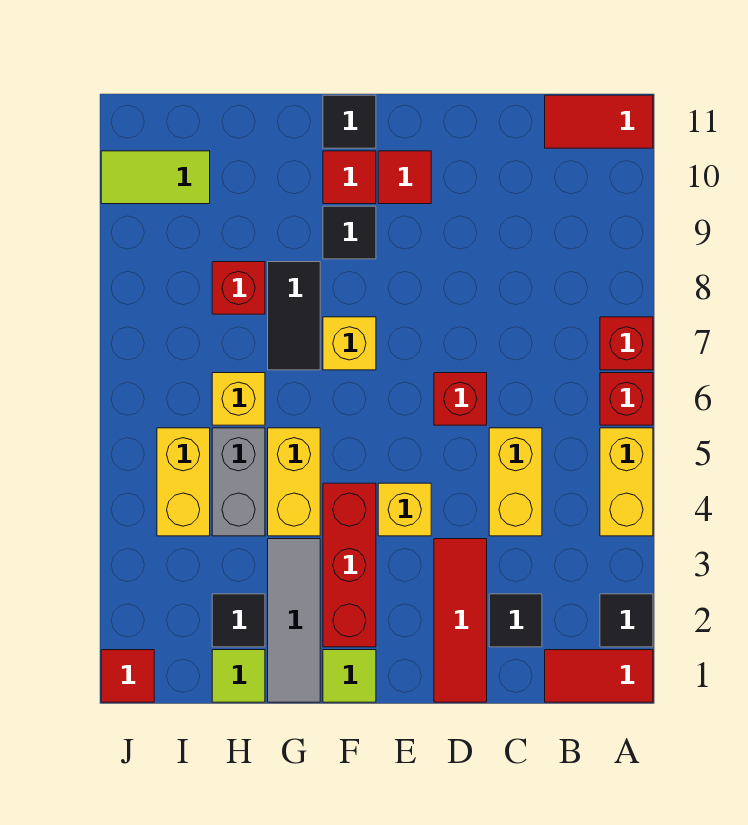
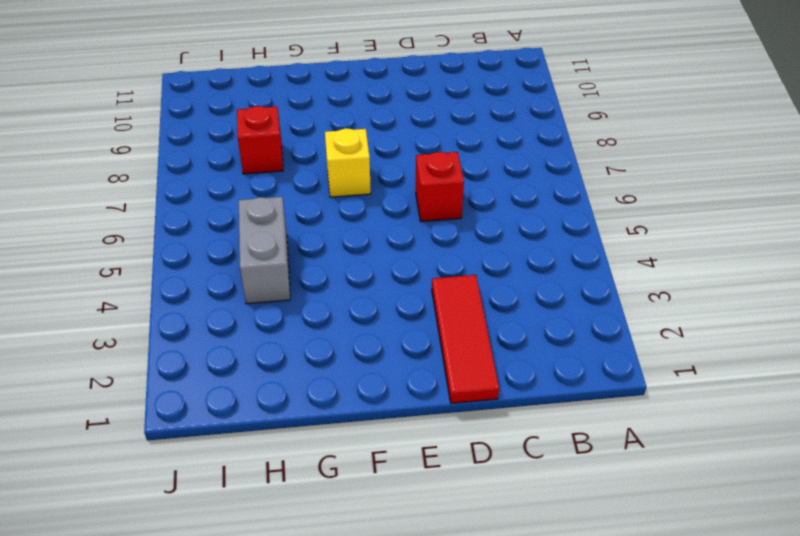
none -> red tile A1:B1 level 1
none -> black tile A2 level 1
none -> yellow brick A4:A5 level 1

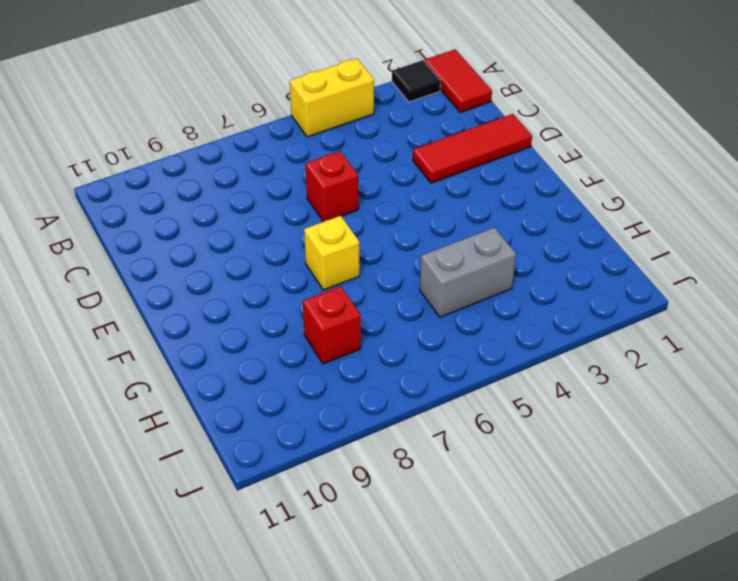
none -> red brick A6 level 1
none -> red brick A7 level 1
none -> red tile A11:B11 level 1

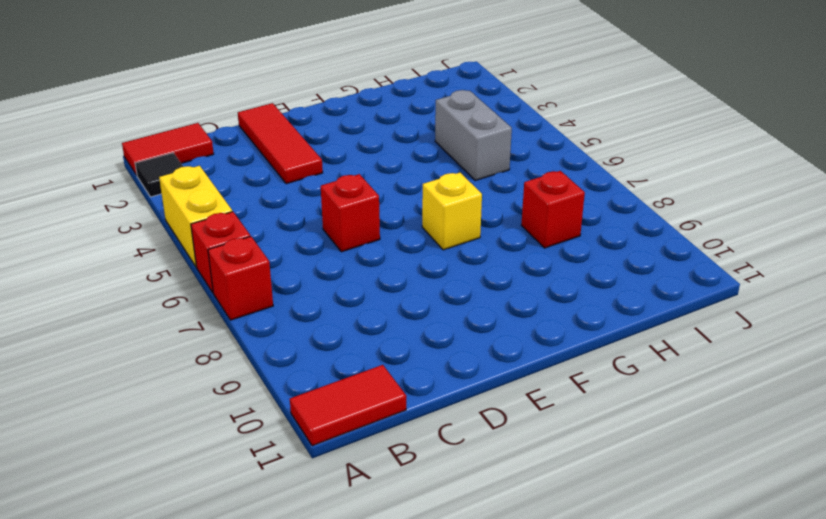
none -> black tile C2 level 1
none -> yellow brick C4:C5 level 1
none -> yellow brick E4 level 1

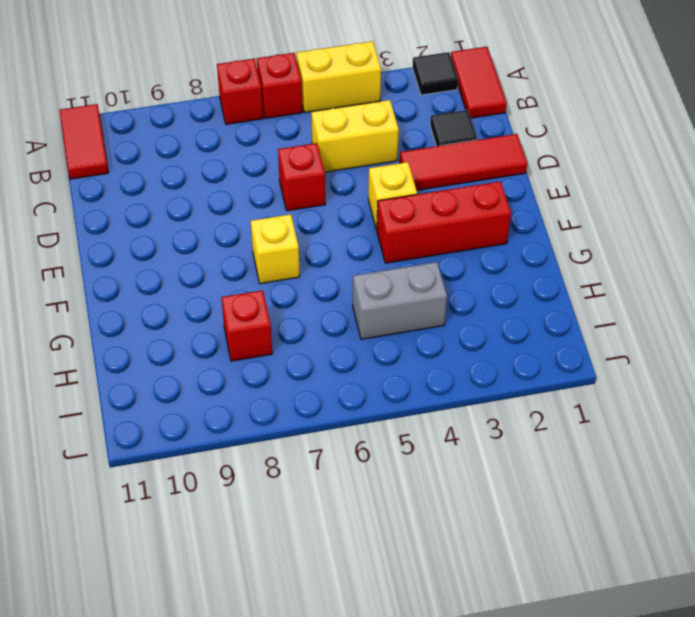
none -> red tile E10 level 1
none -> lime tile F1 level 1
none -> black tile F9 level 1

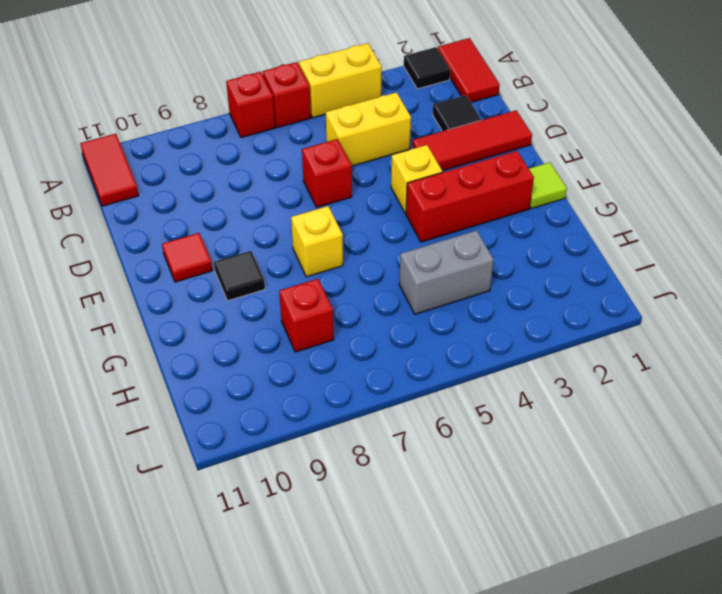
none -> red tile F10 level 1
none -> black tile F11 level 1
none -> grey tile G1:G3 level 1

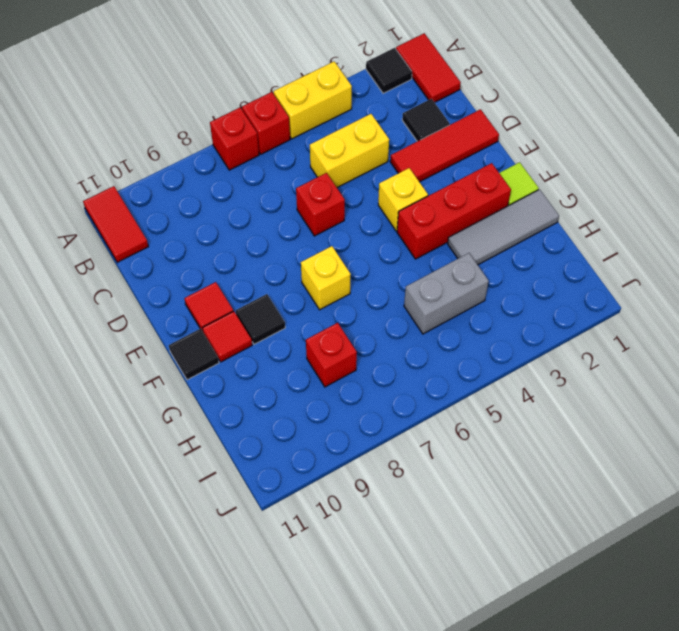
none -> yellow brick G4:G5 level 1
none -> black tile G7:G8 level 1
none -> lime tile H1 level 1

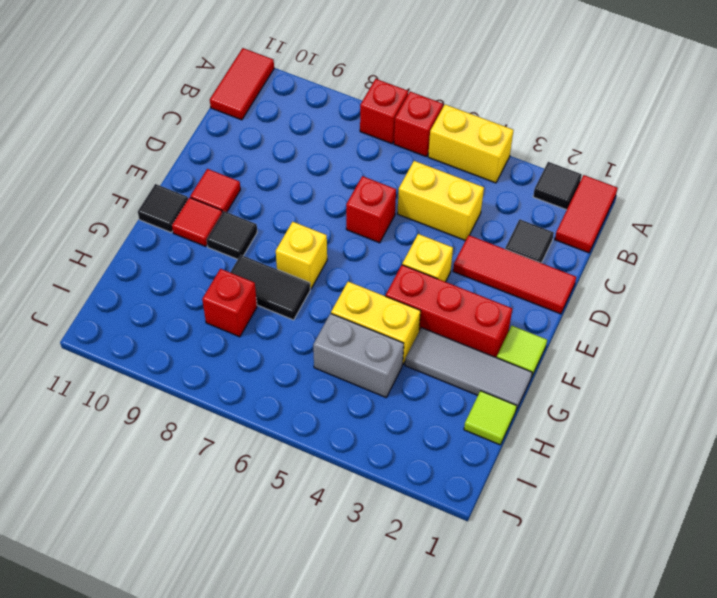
none -> black tile H2 level 1
none -> yellow brick H6 level 1
none -> yellow brick I4:I5 level 1

